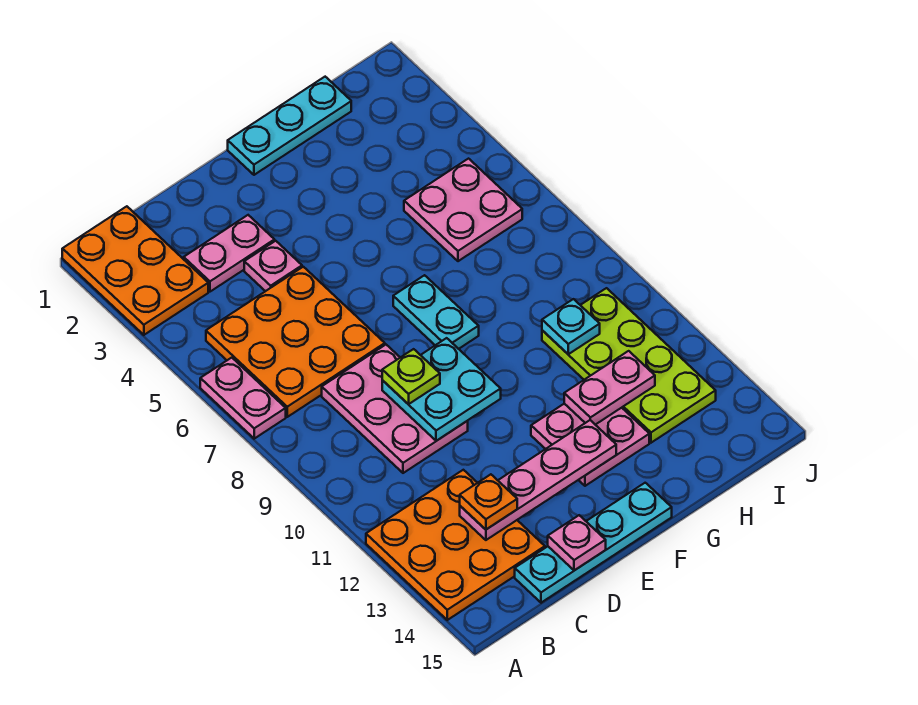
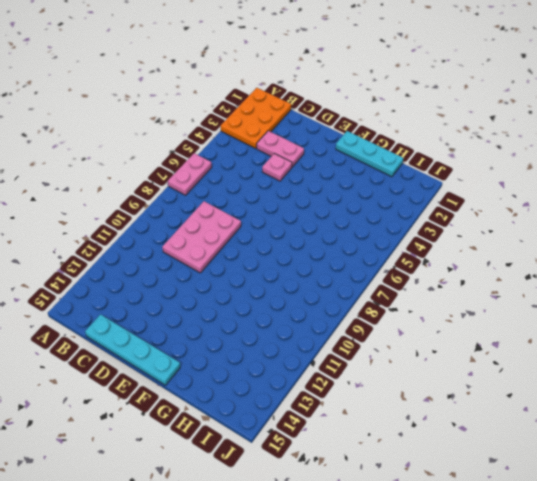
none -> orange plate A12:C14 level 1
none -> orange plate B5:D7 level 1
none -> cyan plate F7:F8 level 1

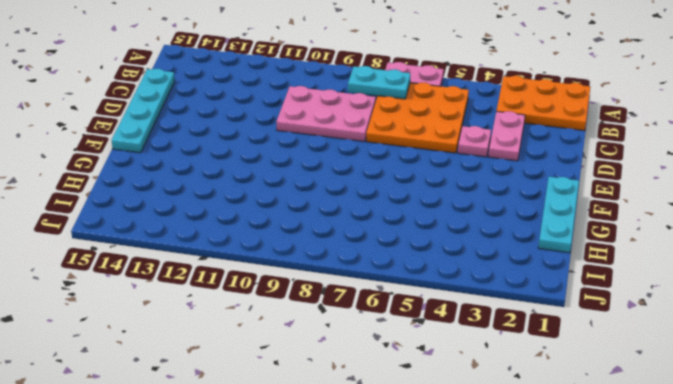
cyan plate B7:B8 level 2 -> cyan plate F7:F8 level 1
none -> orange plate A12:C14 level 1
none -> pink plate F12:G13 level 1
none -> pink plate H5:I6 level 1

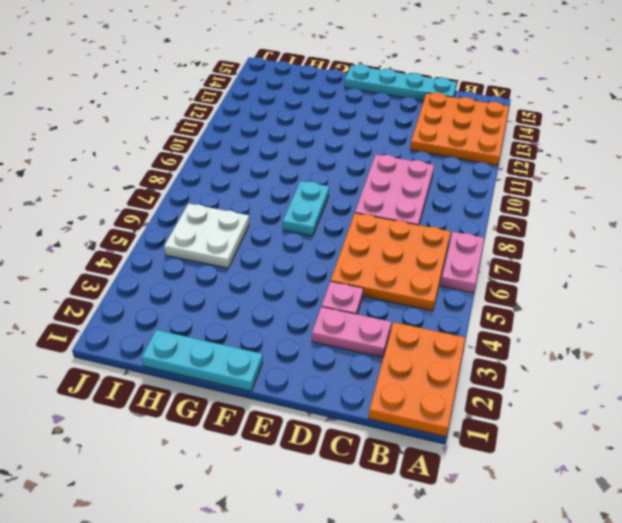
white plate H5:I6 level 1 -> pink plate H5:I6 level 1
none -> pink plate F12:G13 level 1
none -> lime plate H10:I13 level 1
none -> pink plate C13:F13 level 2

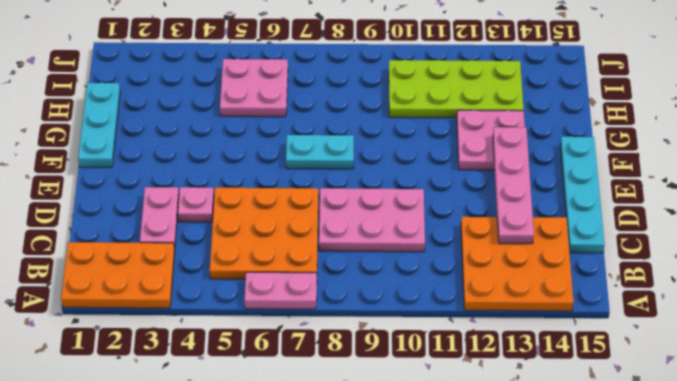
none -> cyan plate D9:E10 level 2
none -> pink plate D15 level 2
none -> pink plate G12:H12 level 2

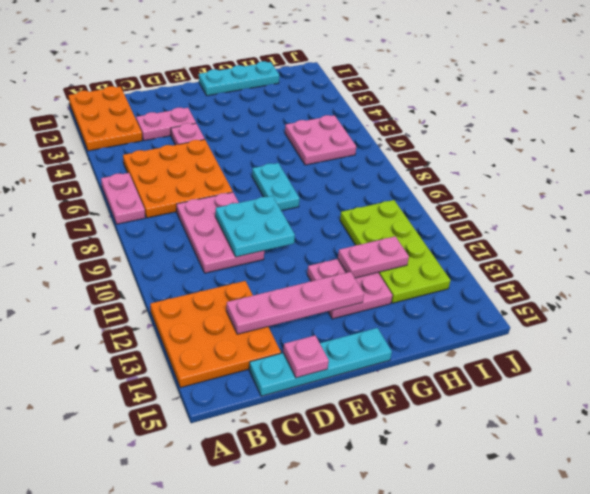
none -> cyan plate H10 level 2
none -> orange plate C13 level 3
none -> lime plate D9 level 3

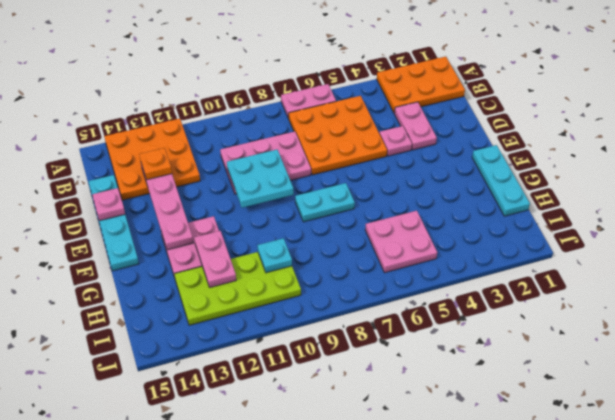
none -> lime plate D9 level 3

